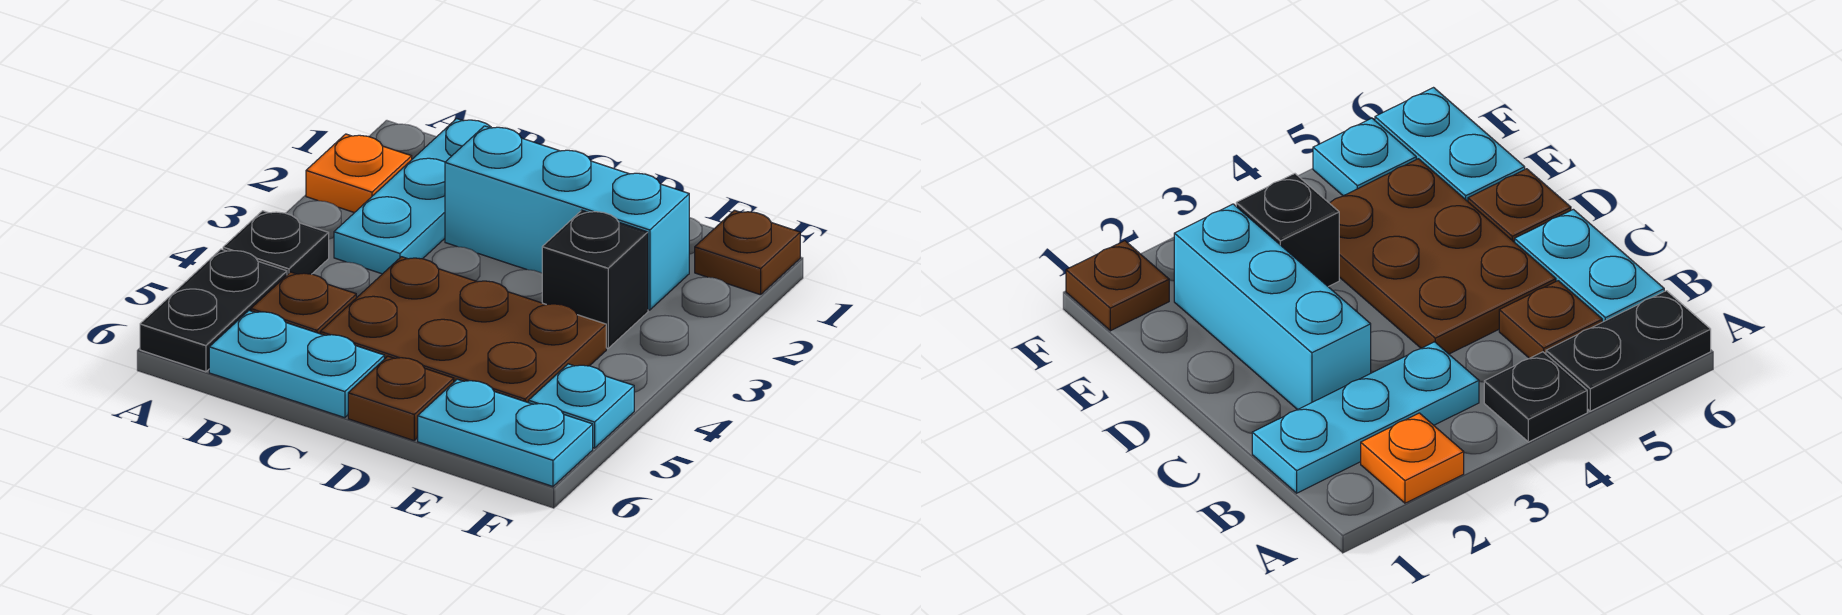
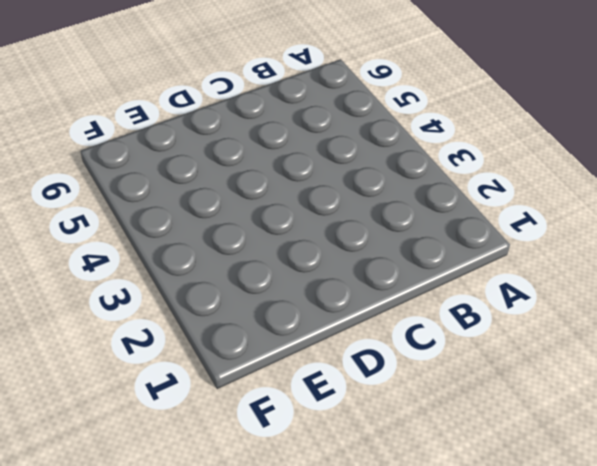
none -> orange plate A2 level 1
none -> black plate A4 level 1
none -> black plate A5:A6 level 1

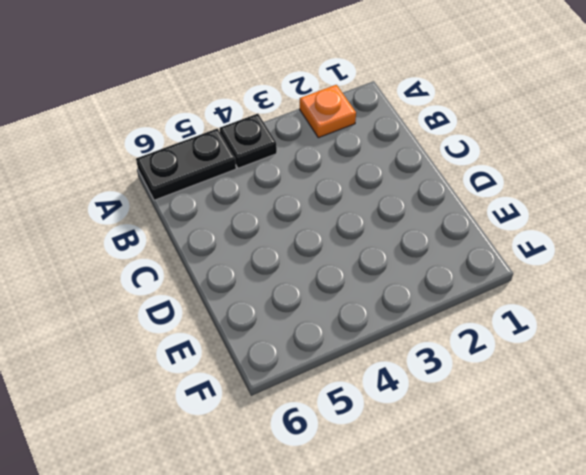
none -> cyan plate B1:B3 level 1
none -> brown plate B5 level 1
none -> cyan plate B6:C6 level 1

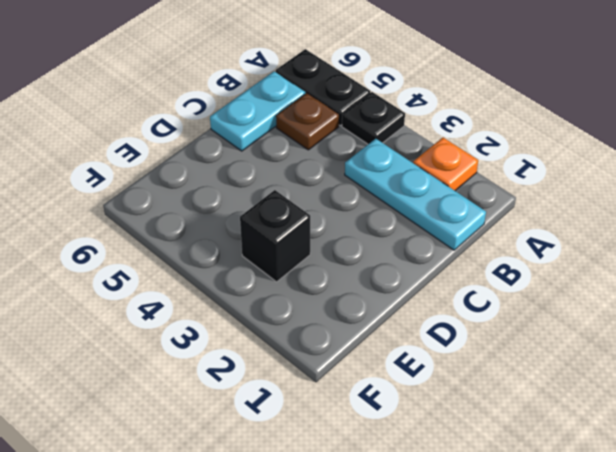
none -> cyan brick C2:E2 level 1
none -> brown plate C4:E5 level 1
none -> brown plate D6 level 1

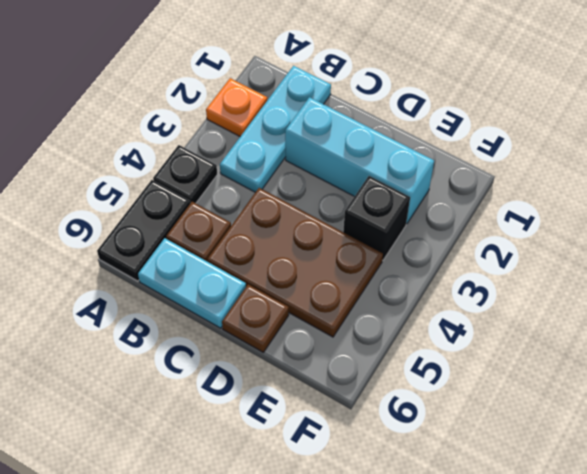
none -> cyan plate E6:F6 level 1
none -> brown plate F1 level 1
none -> cyan plate F5 level 1

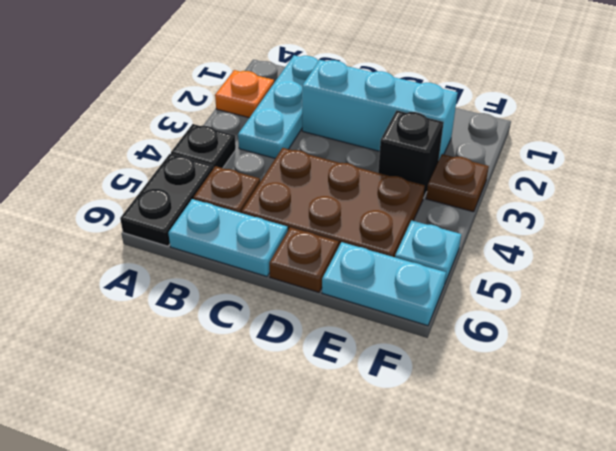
brown plate F3 level 1 -> brown plate F1 level 1

